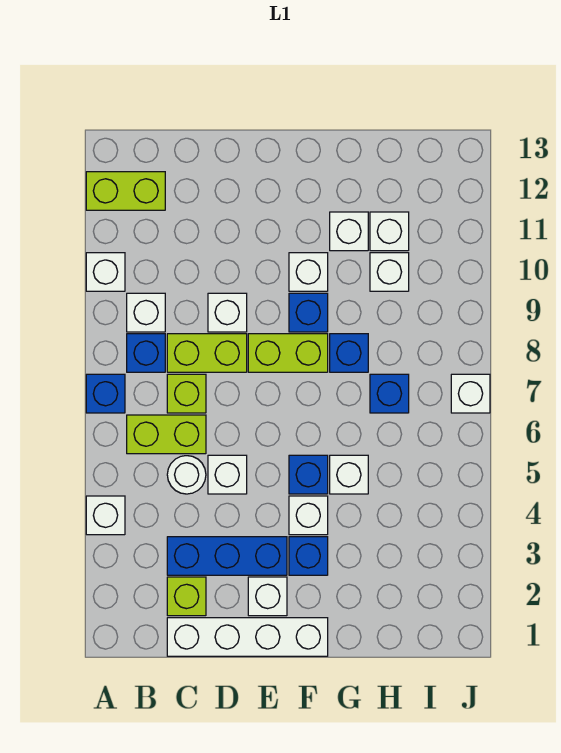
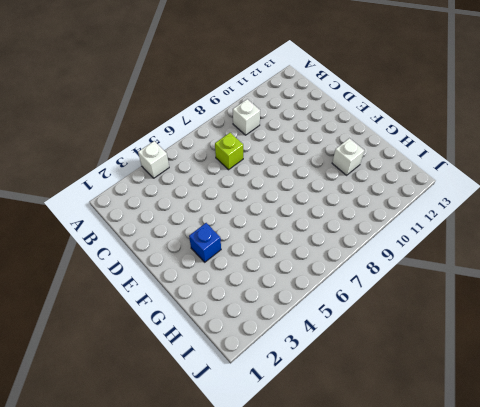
none -> blue brick A7 level 1
none -> white brick A10 level 1
none -> lime brick A12:B12 level 1

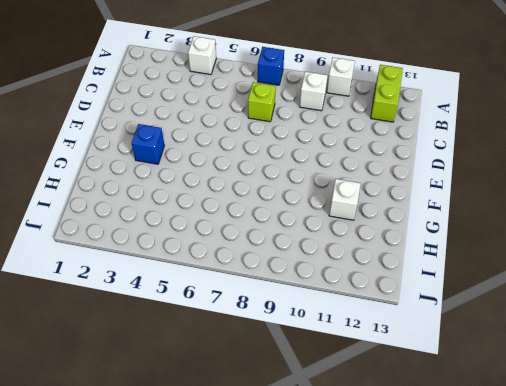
none -> lime brick B6:C6 level 1
none -> blue brick B8 level 1
none -> white brick C1:F1 level 1

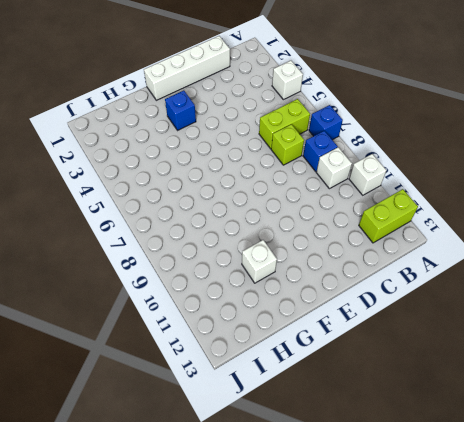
none -> lime brick C2 level 1
none -> blue brick C3:E3 level 1
none -> white round brick C5 level 1

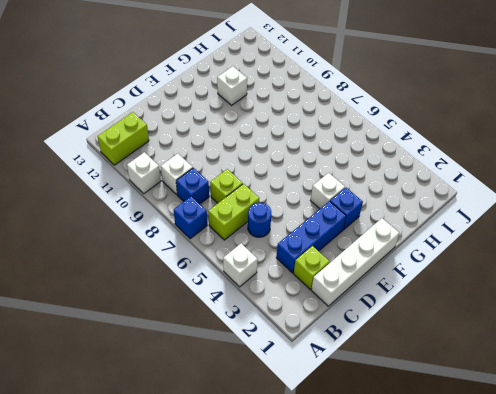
blue round brick C5 level 1 -> white round brick C5 level 1
none -> lime brick C8:D8 level 1
none -> white brick D5 level 1
none -> white brick D9 level 1

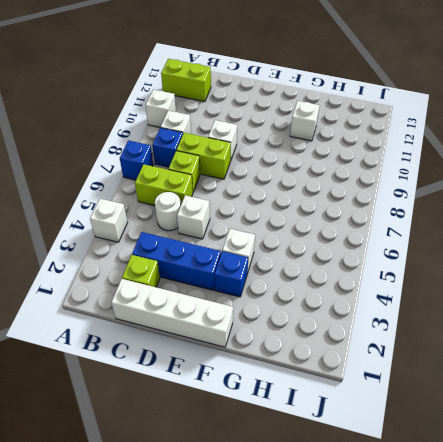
none -> white brick E2 level 1
none -> lime brick E8:F8 level 1
none -> blue brick F5 level 1

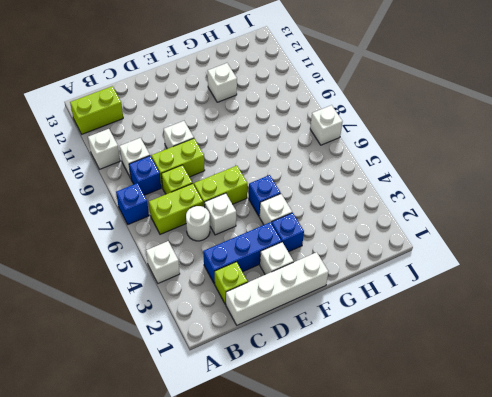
lime brick D6:E6 level 1 -> lime brick E8:F8 level 1
none -> blue brick F9 level 1
none -> white brick F10 level 1
none -> white brick G5 level 1

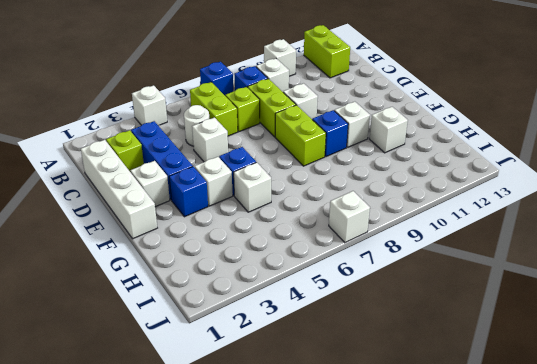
none -> blue brick G8 level 1
none -> blue brick H7 level 1
none -> white brick H10 level 1

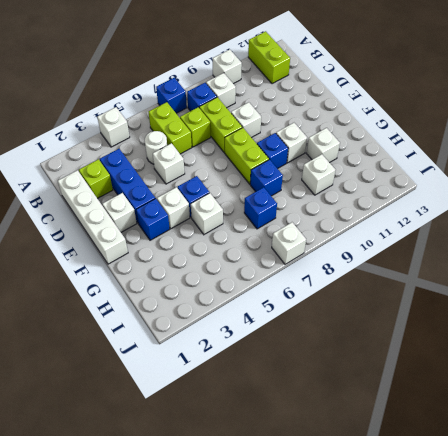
none -> white brick H11 level 1

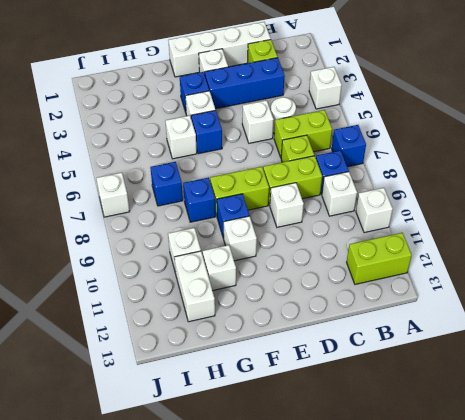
white brick H11:H12 level 1 -> white brick H11 level 1

